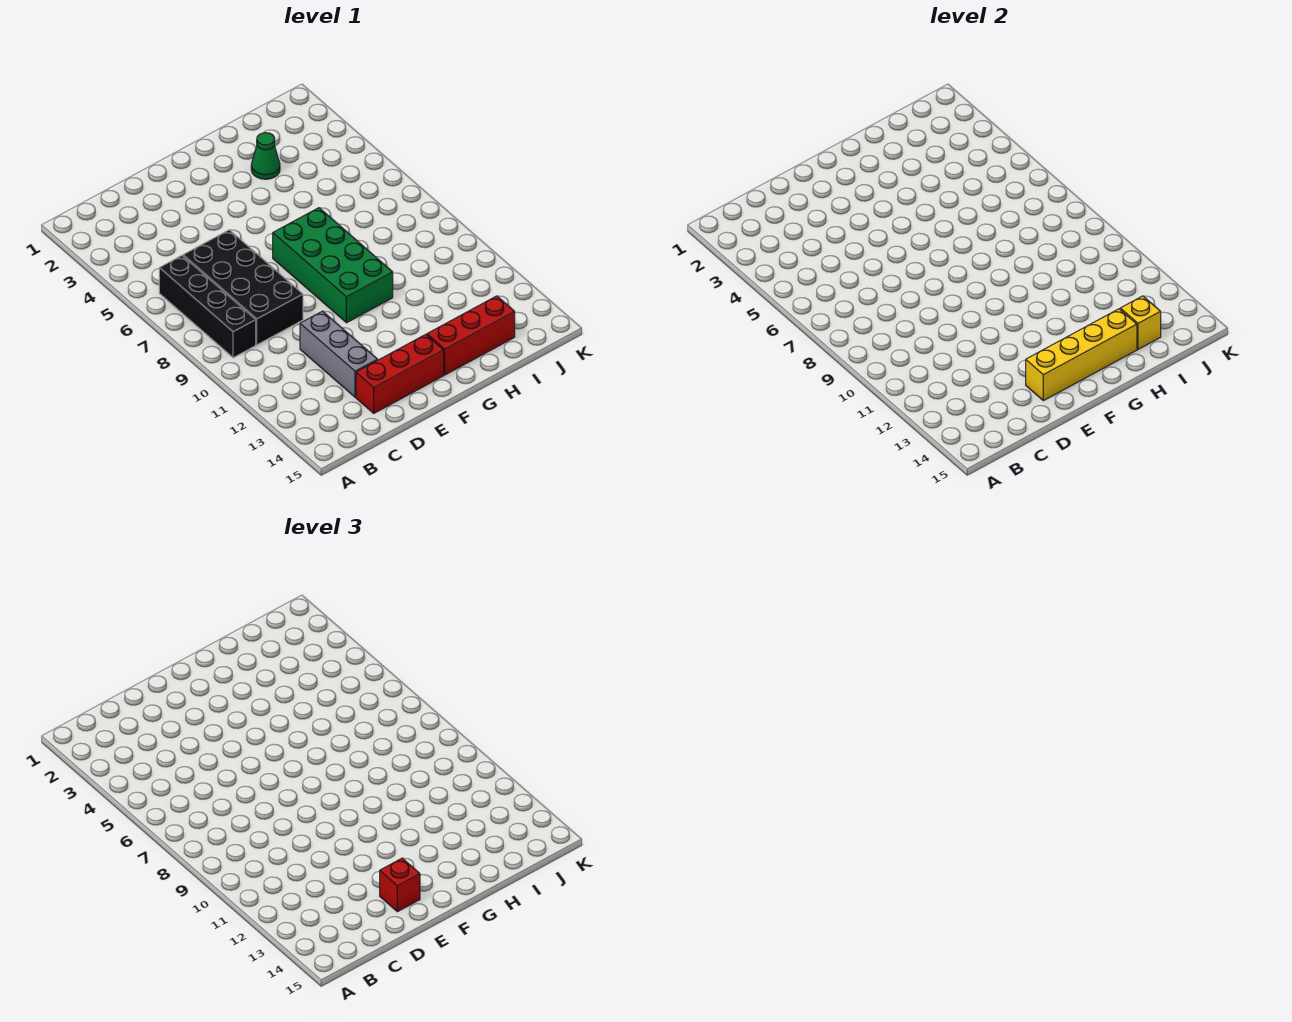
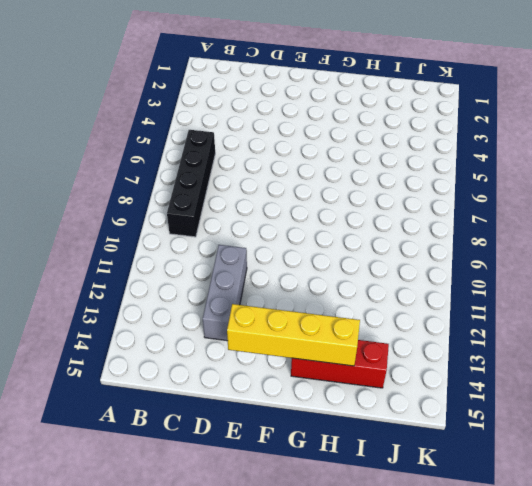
none -> black brick C6:D9 level 1
none -> red brick D14:F14 level 1

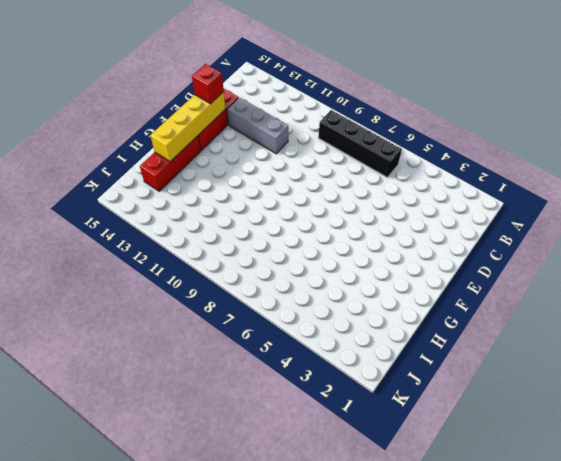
none -> black brick C6:D9 level 1
none -> green brick F7:G10 level 1

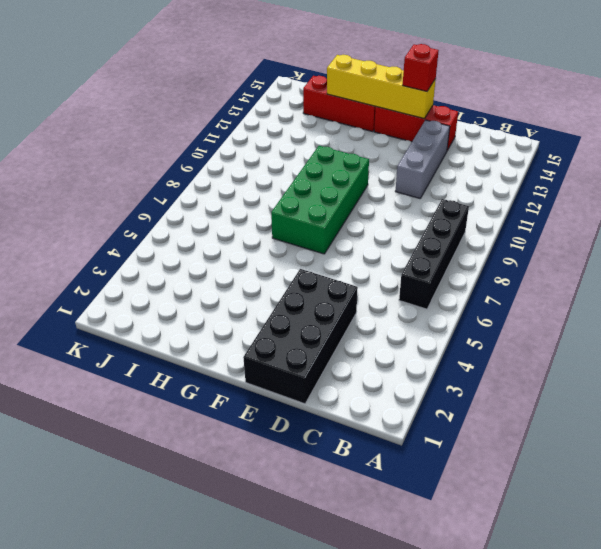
black brick D1:E4 level 1 -> black brick C6:D9 level 1
none -> green cone H3 level 1
none -> yellow brick I14 level 2

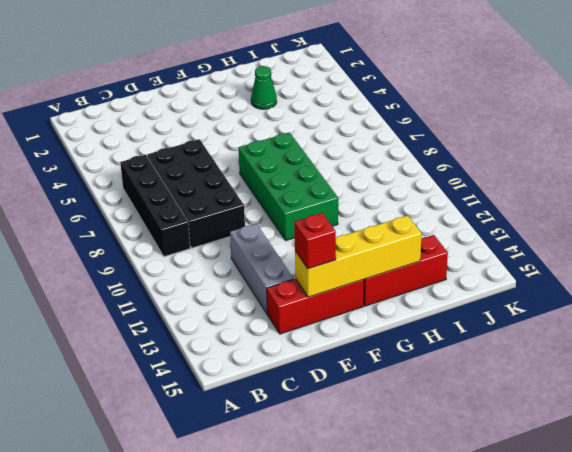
none -> yellow brick I14 level 2

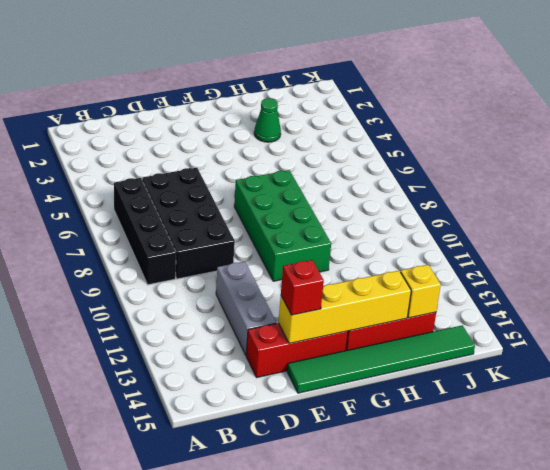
green tile E15:J15 level 1 -> none

